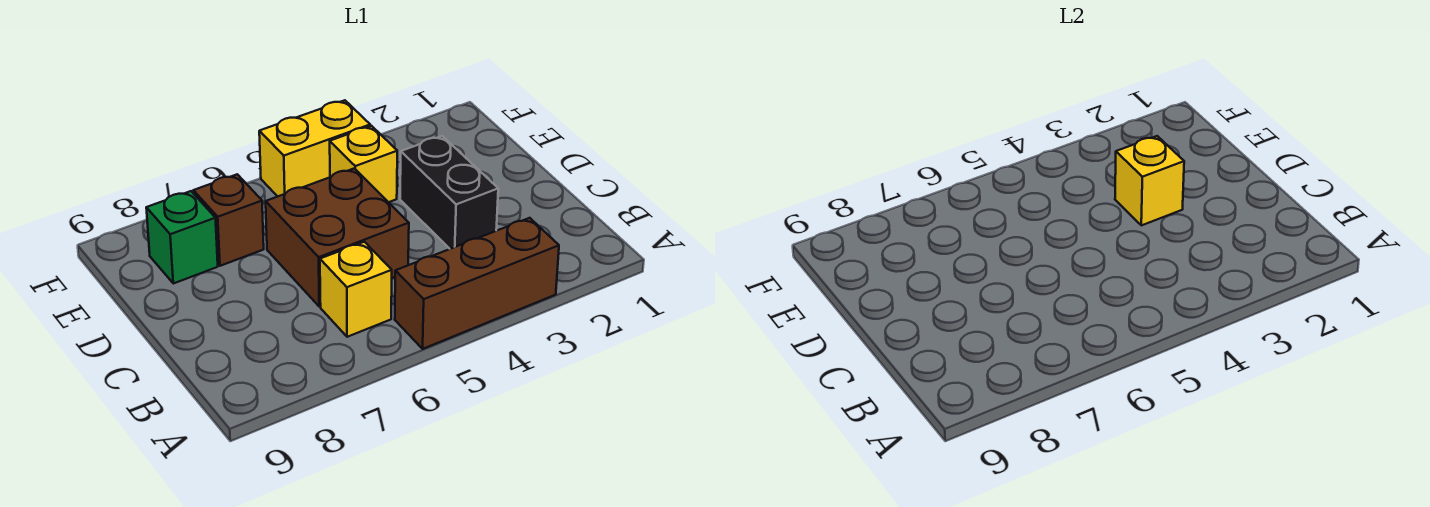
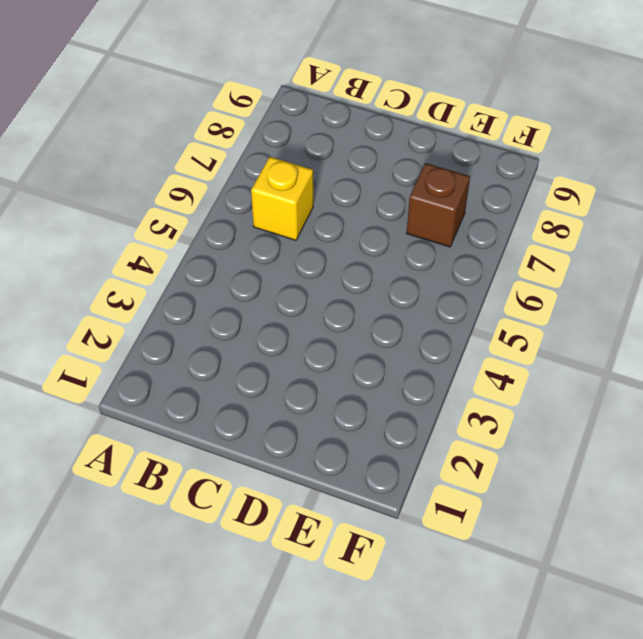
none -> brown brick A3:A5 level 1
none -> black brick C3:D3 level 1

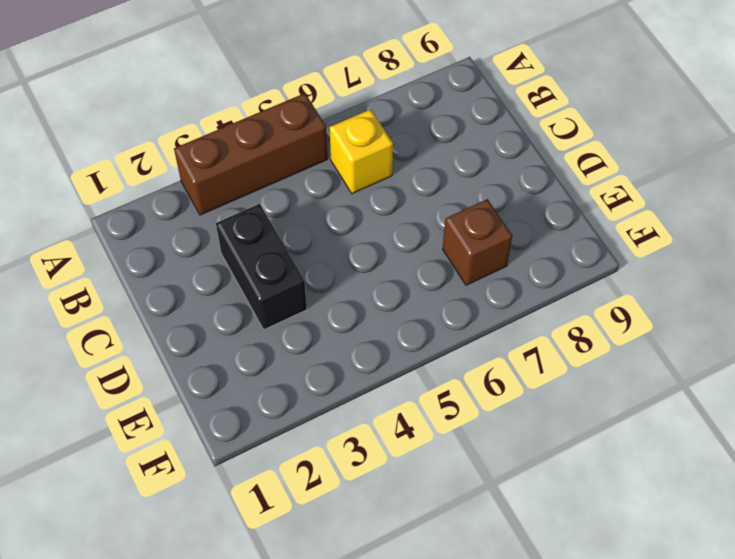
none -> brown brick C5:D6 level 1
none -> yellow brick E4 level 1

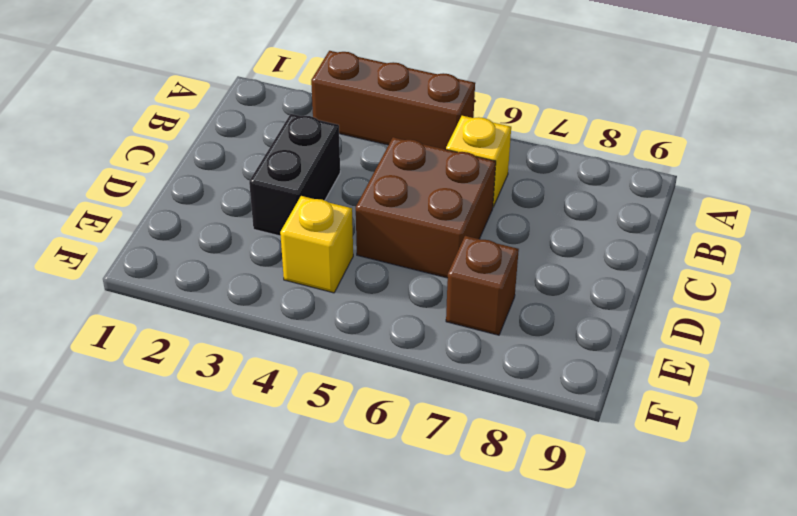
none -> green brick E8 level 1
none -> yellow brick F4:F5 level 1

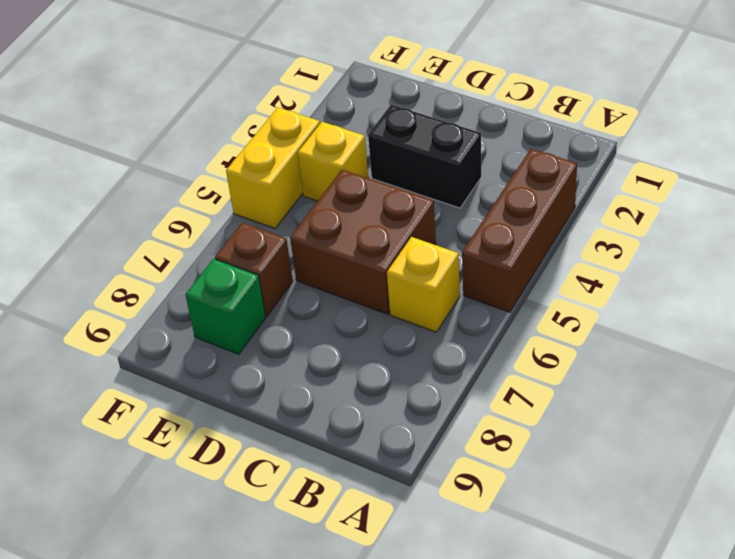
none -> yellow brick D3 level 2

